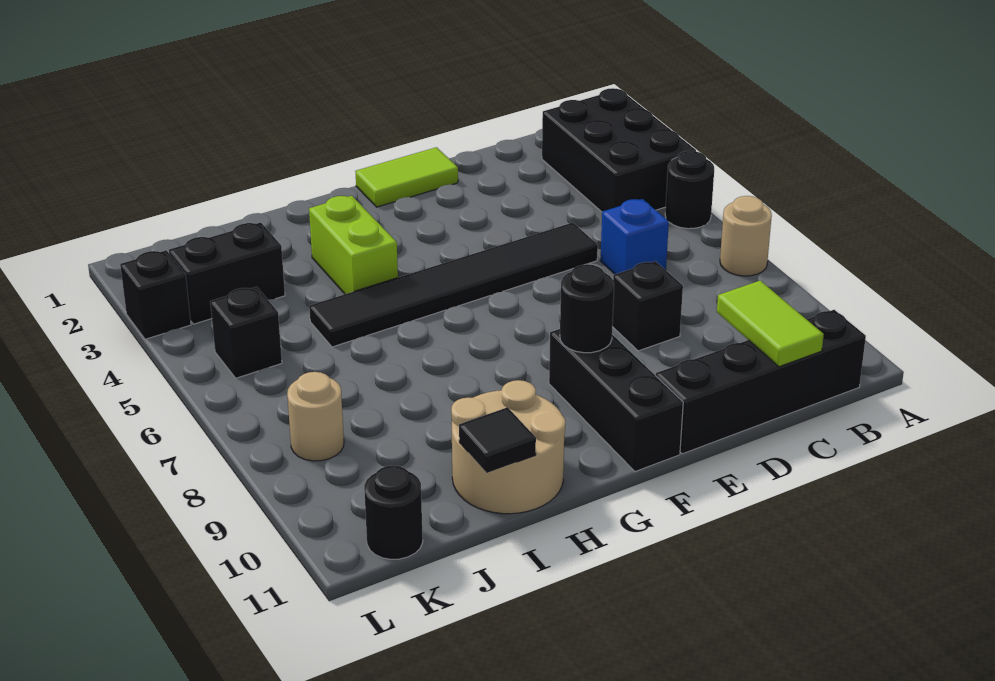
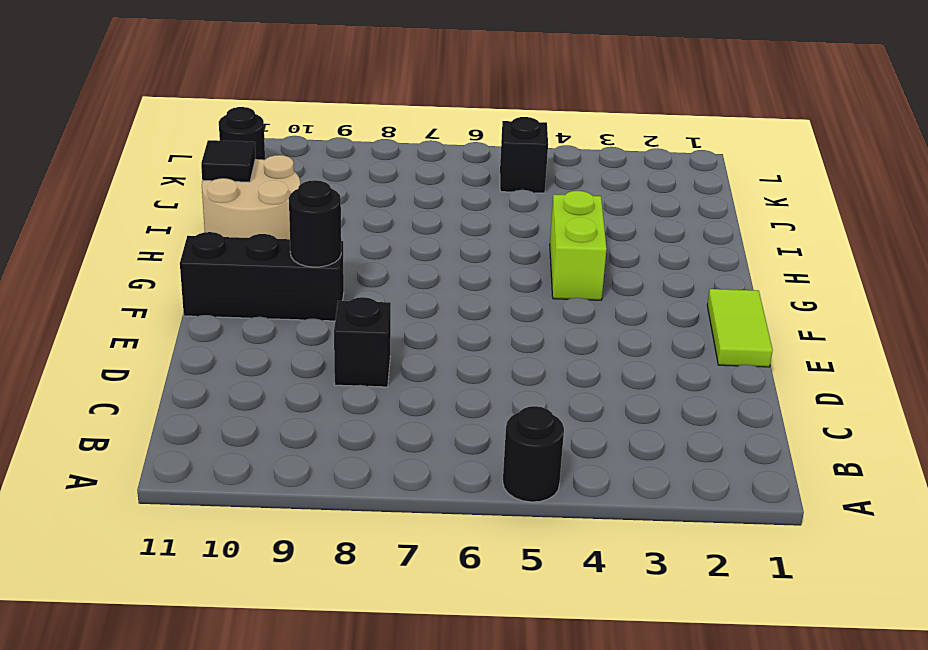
lime brick G4:H4 level 1 -> lime brick H3:H4 level 1
none -> black brick A2:B4 level 1
none -> tan round brick A7 level 1
none -> black brick B11:E11 level 1

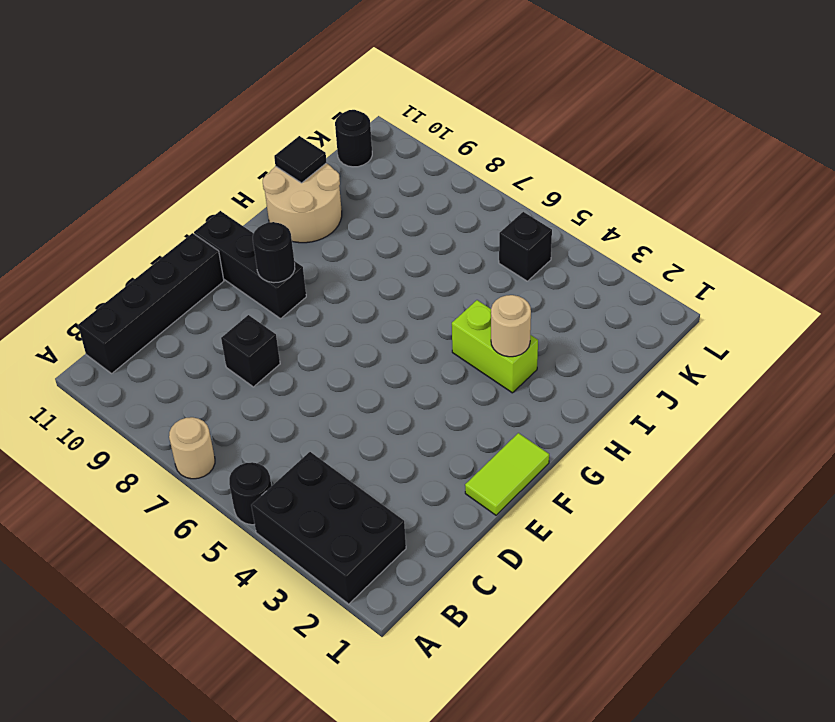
tan round brick H3 level 2 -> tan round brick K8 level 1
none -> blue brick C6 level 1
none -> black tile D5:I5 level 1
none -> black brick J3:K3 level 1

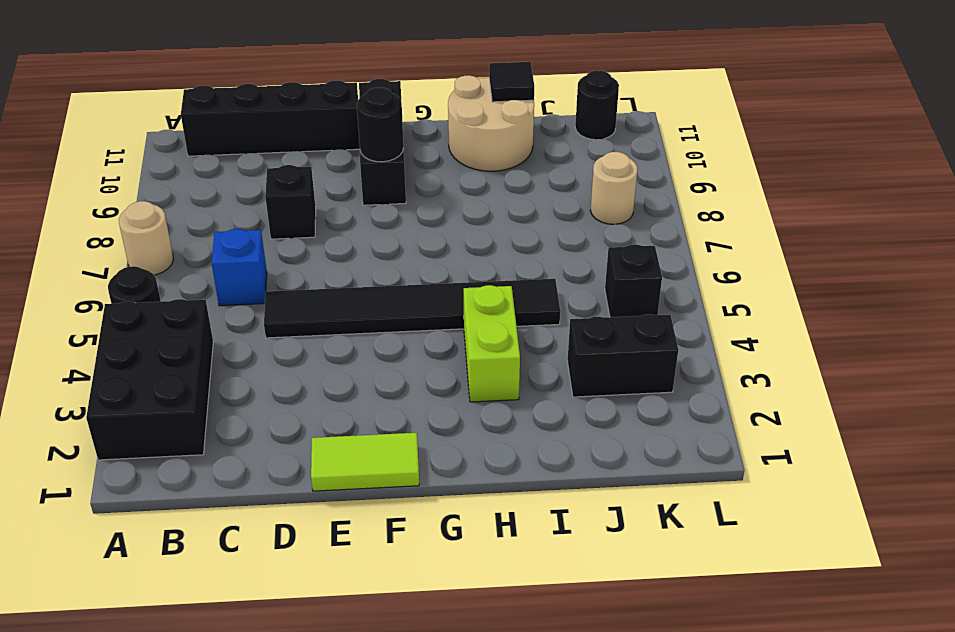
none -> black brick L3 level 1
none -> lime tile C10:C11 level 2

